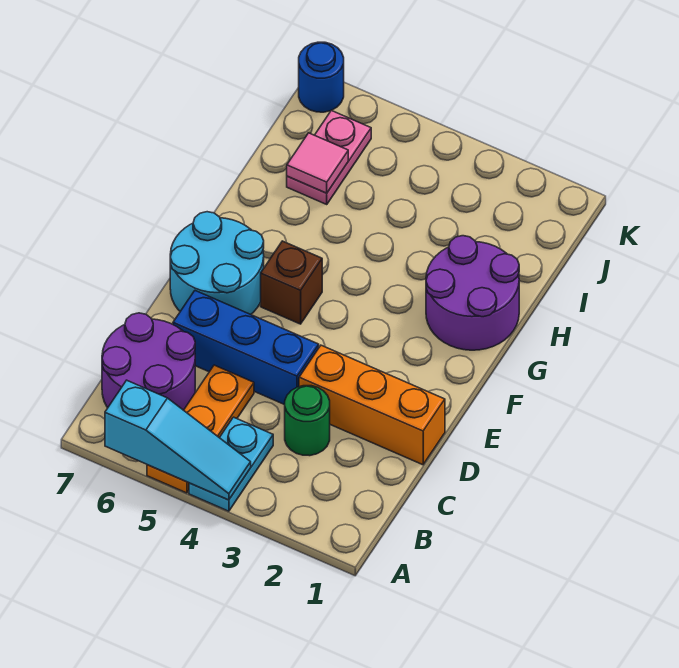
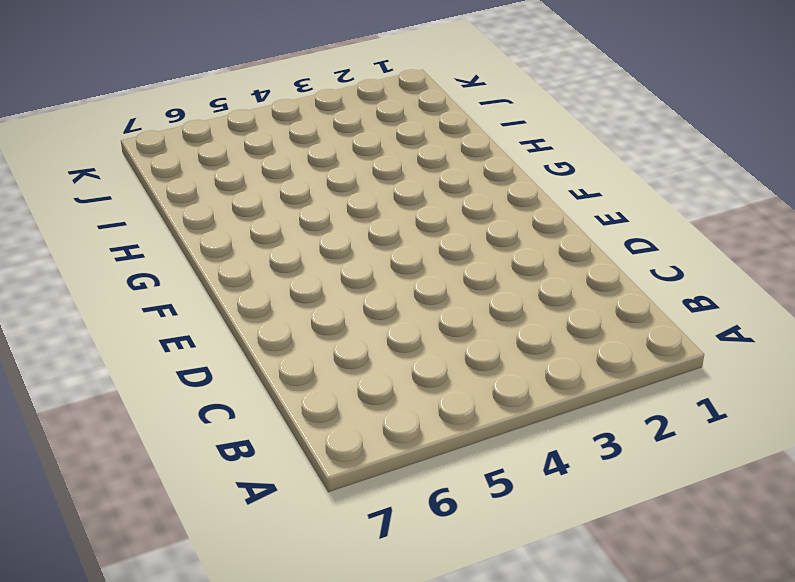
none -> cyan plate A4:B4 level 1
none -> orange plate A5:C5 level 1
none -> purple round brick B6:C7 level 1

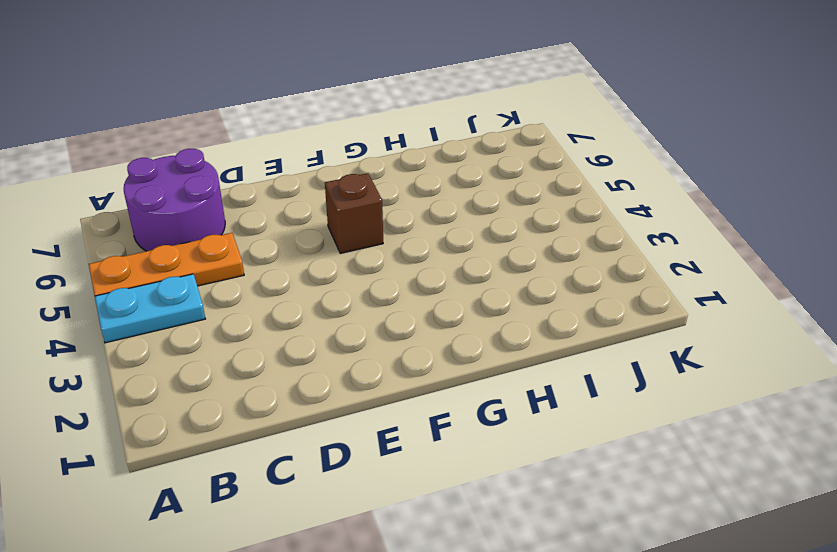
none -> green round brick C3 level 1
none -> orange brick D1:D3 level 1
none -> blue brick D4:D6 level 1

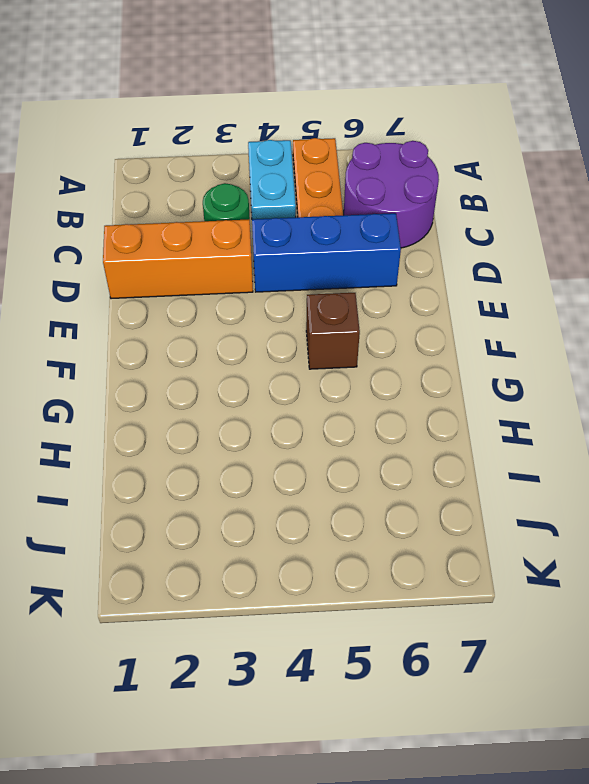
none -> cyan round brick E6:F7 level 1
none -> purple round brick G1:H2 level 1
none -> pink plate I6:J6 level 1

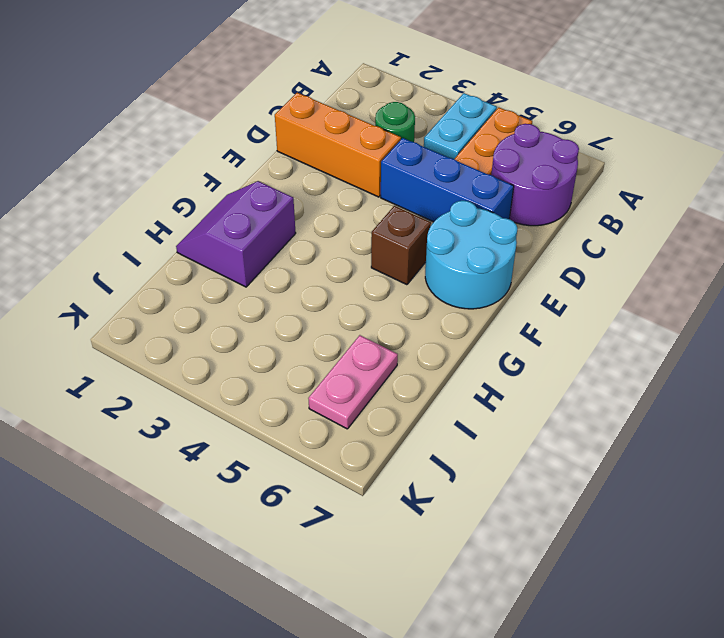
purple slope G1:H2 level 1 top 2 -> purple round brick G1:H2 level 1
none -> blue round brick K7 level 1
none -> cyan slope A4:A6 level 2 top 6
none -> pink tile I6 level 2

